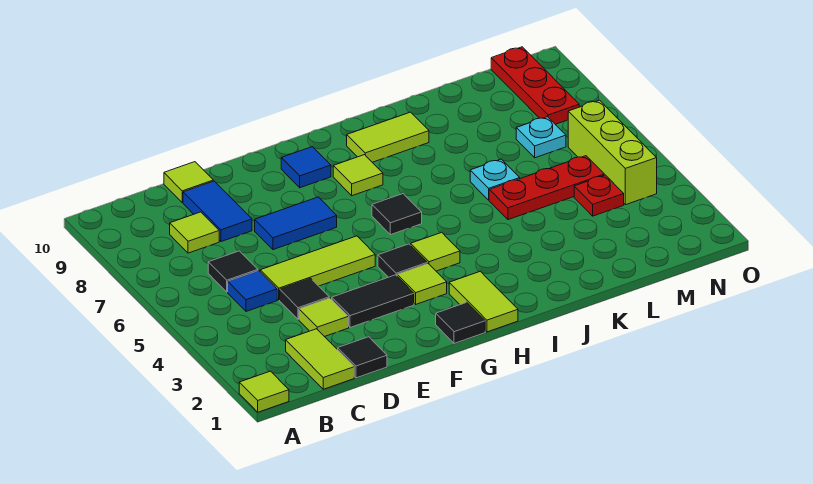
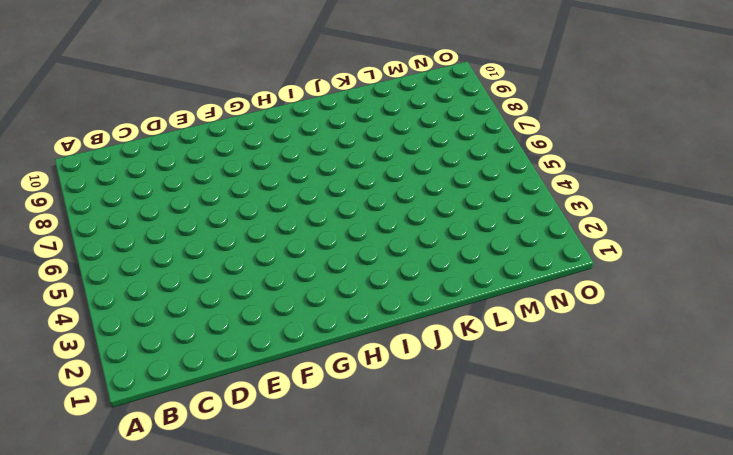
none -> lime tile A1 level 1
none -> lime tile C1:C2 level 1
none -> blue tile C5 level 1

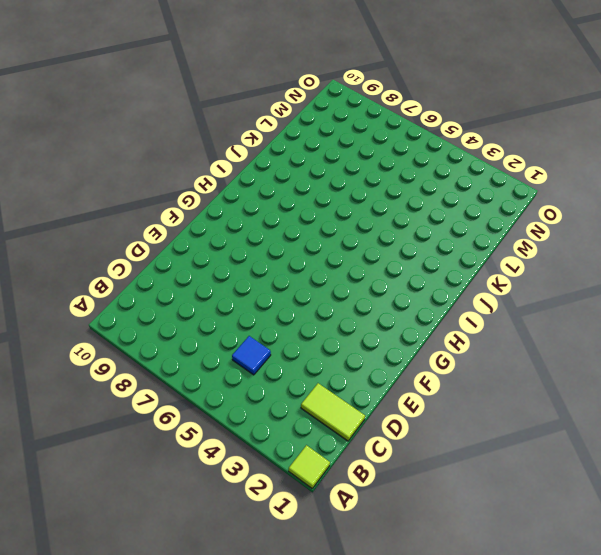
none -> black tile C6 level 1
none -> lime tile C8 level 1
none -> black tile D1 level 1

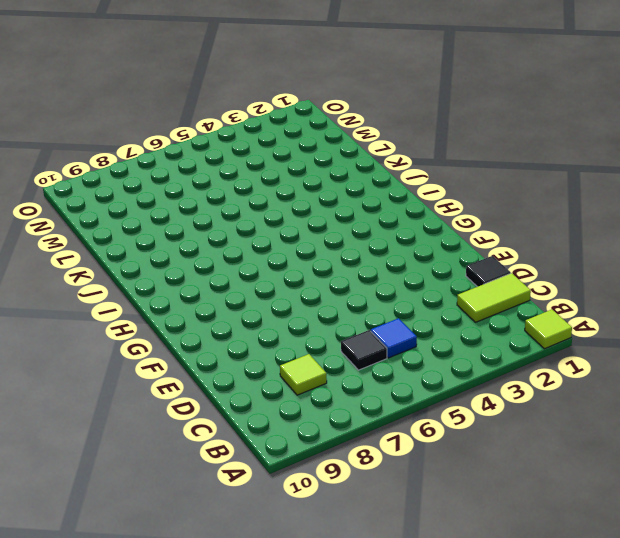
none -> lime tile D3 level 1
none -> black tile D4 level 1
none -> lime tile D5:F5 level 1

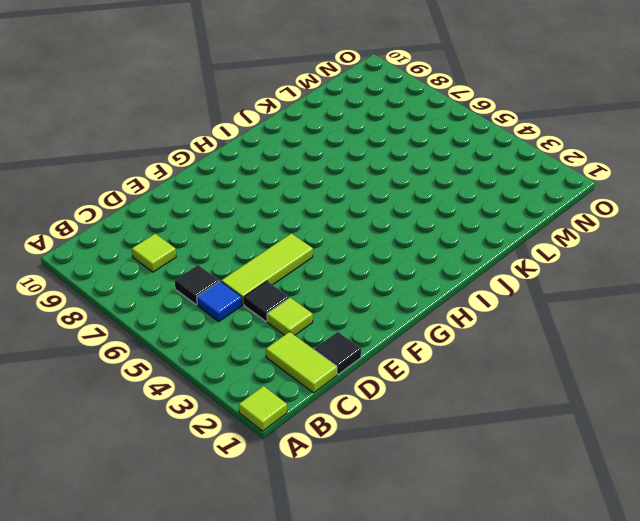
none -> blue tile D8:D9 level 1
none -> lime tile D10 level 1
none -> black tile E3:F3 level 1

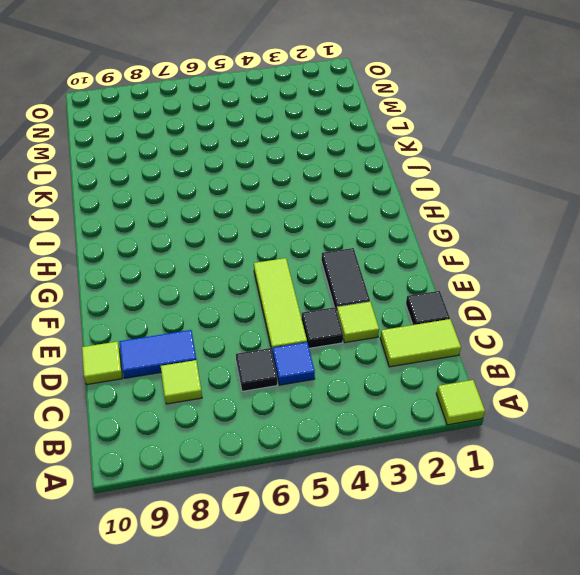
none -> blue tile E7:F7 level 1
none -> black tile G1 level 1
none -> lime tile G3 level 1

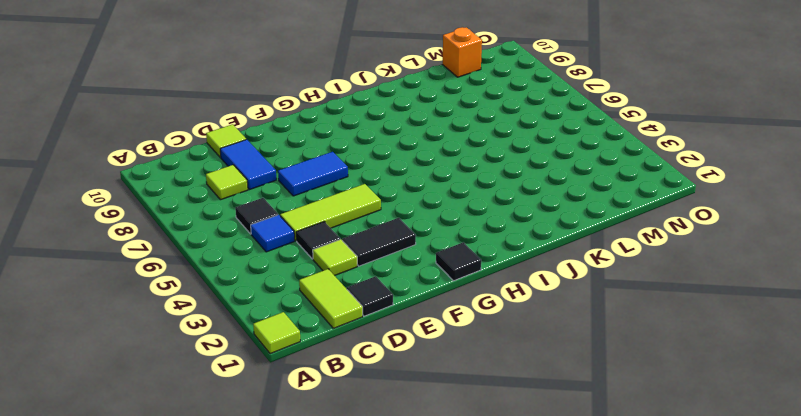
orange brick M10 level 1 -> none
none -> lime tile G3 level 1
none -> black tile G4 level 1
none -> blue tile G9 level 1

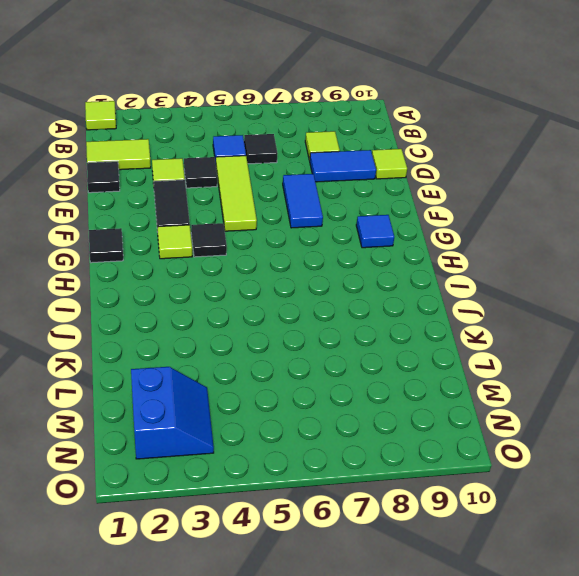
blue slope M2:N3 level 1 top 2 -> none
none -> lime tile H1:H2 level 1
none -> lime tile H4 level 1
none -> black tile H6 level 1

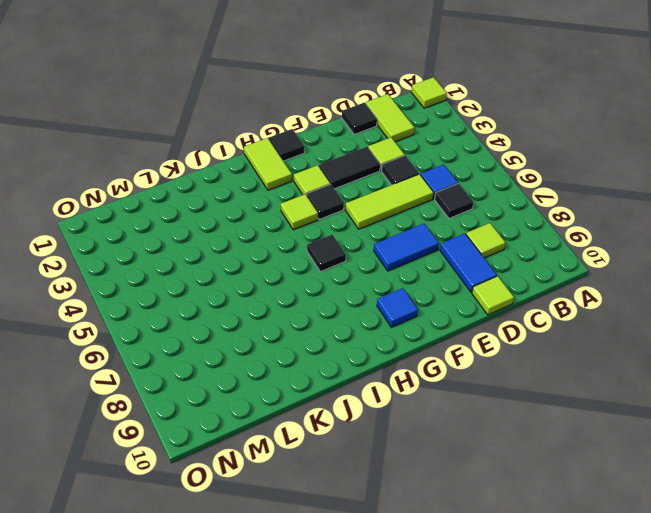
none -> lime tile H8 level 1
none -> lime tile I9:J9 level 1
none -> red plate K5:M5 level 1

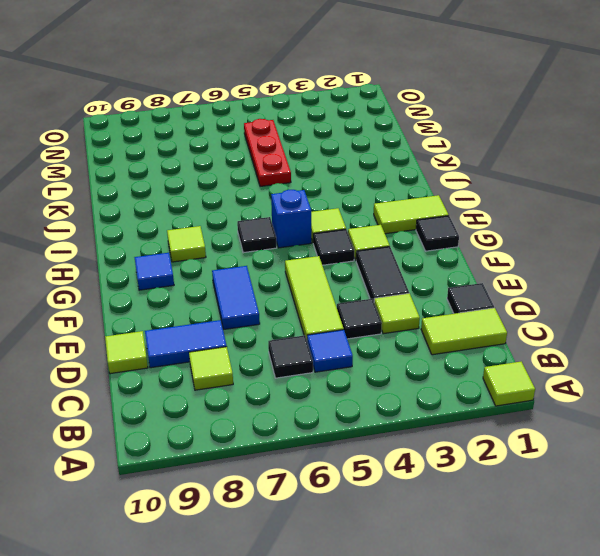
blue brick H5 level 1 -> none
none -> lime tile I9:J9 level 1
none -> cyan plate K6 level 1
none -> red plate M4 level 1

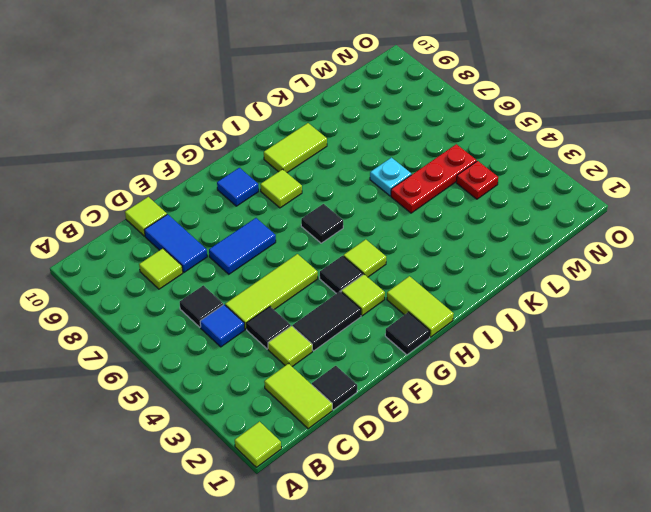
none -> cyan plate M7 level 1
none -> lime brick N4:N6 level 1
none -> red plate N8:N10 level 1

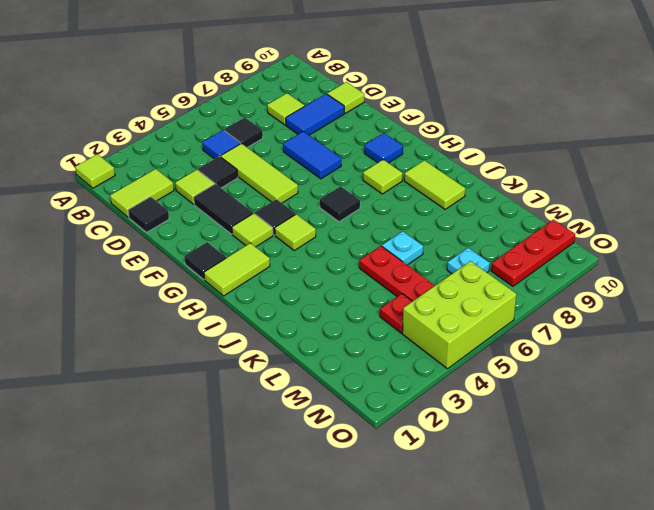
lime brick N4:O6 level 1 -> lime brick N4:N6 level 1

